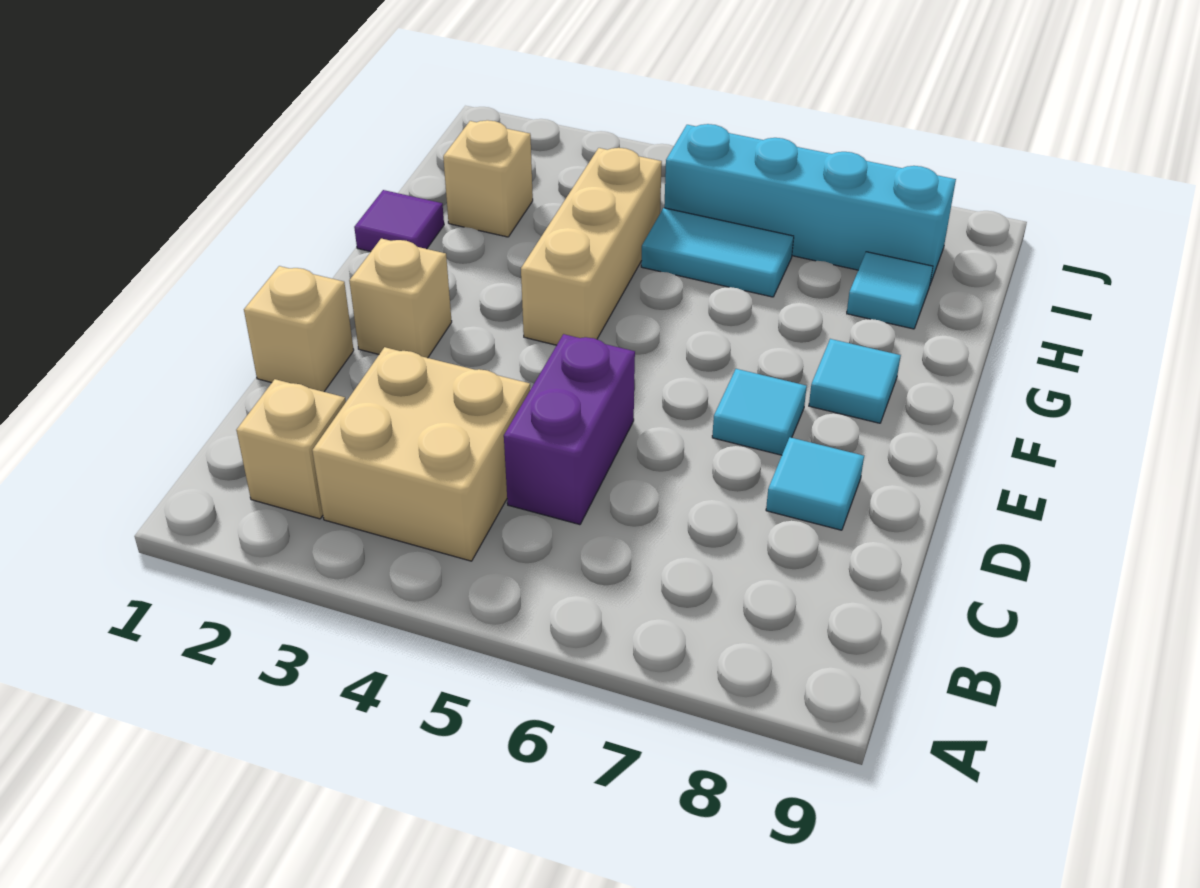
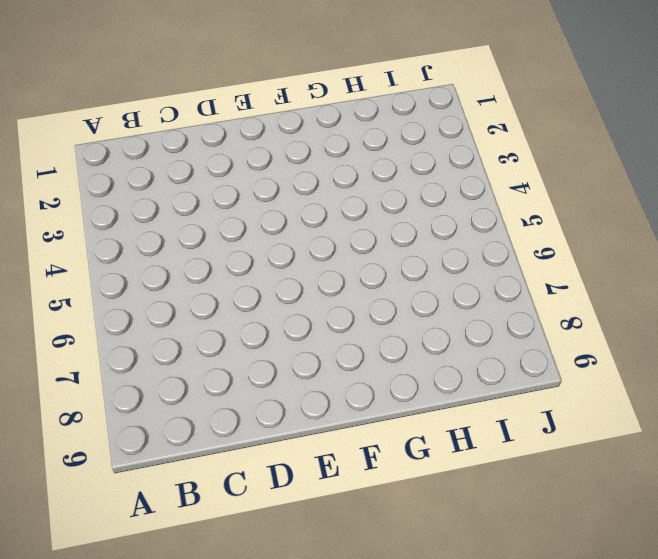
none -> tan brick B2 level 1
none -> tan brick B3:C4 level 1
none -> purple brick C5:D5 level 1

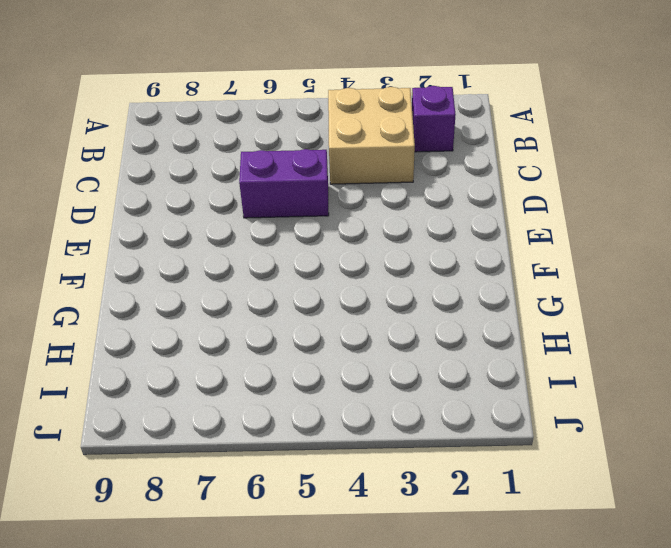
purple brick B2 level 1 -> tan brick B2 level 1
purple brick D5:D6 level 1 -> purple brick C5:D5 level 1
none -> tan brick D1 level 1
none -> cyan tile D8 level 1
none -> tan brick E2 level 1

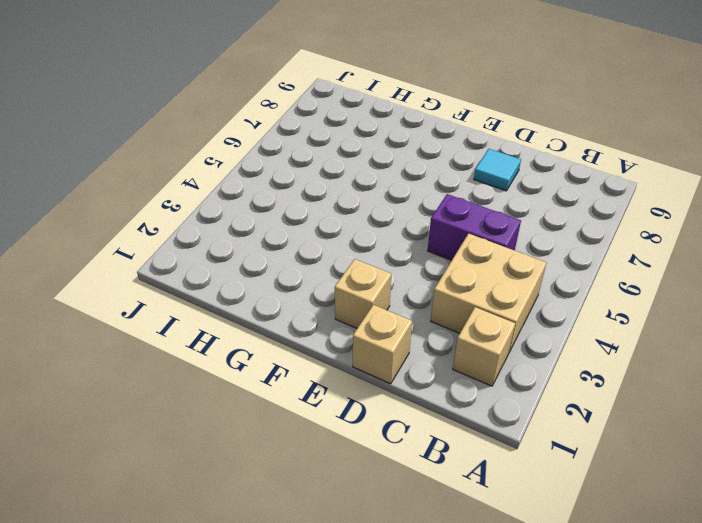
none -> cyan tile E7 level 1
none -> tan brick F4:H4 level 1
none -> cyan tile F8 level 1

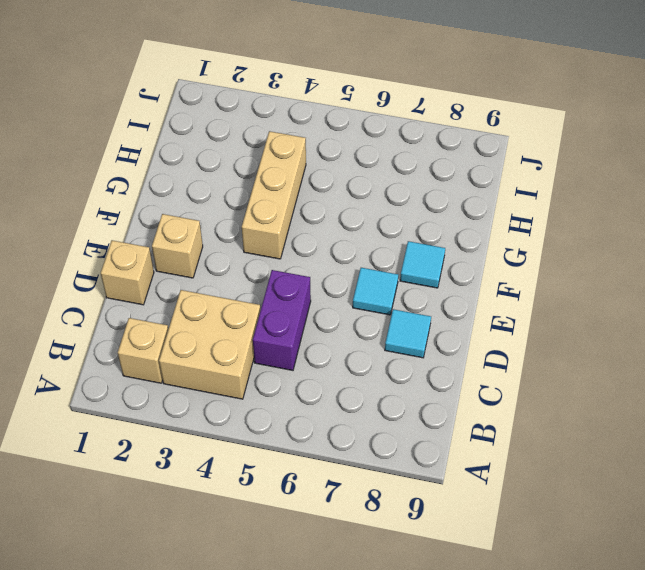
none -> purple tile G1 level 1
none -> tan brick H2 level 1
none -> cyan tile H5:H6 level 1

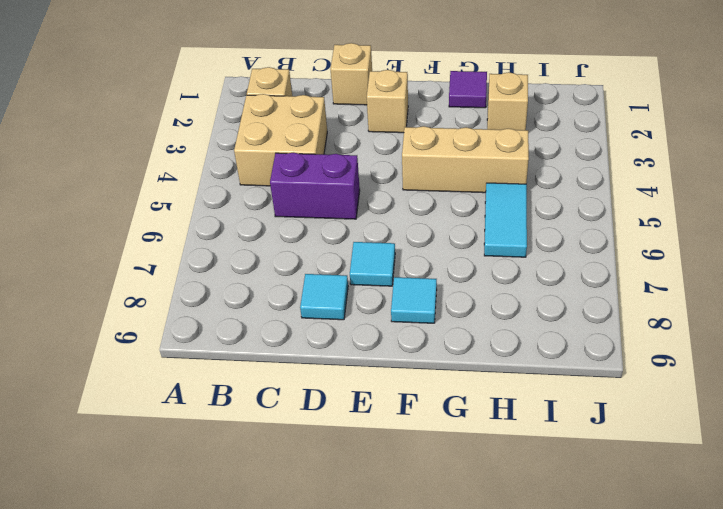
none -> cyan tile H8 level 1
none -> cyan brick I5:I8 level 1

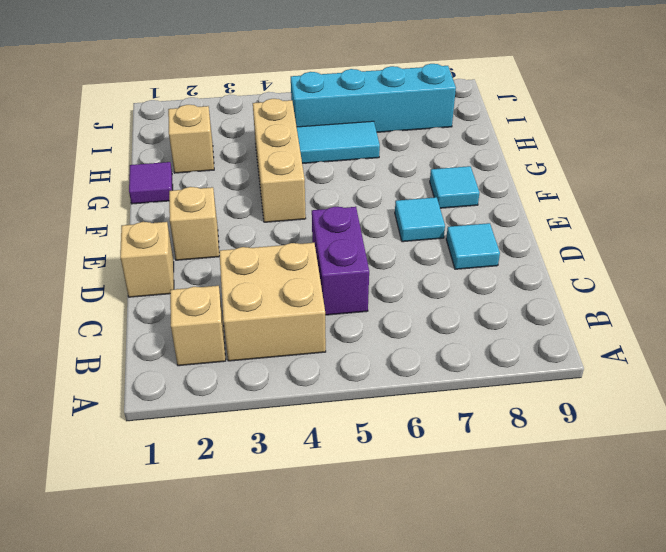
none -> cyan tile H8 level 1

